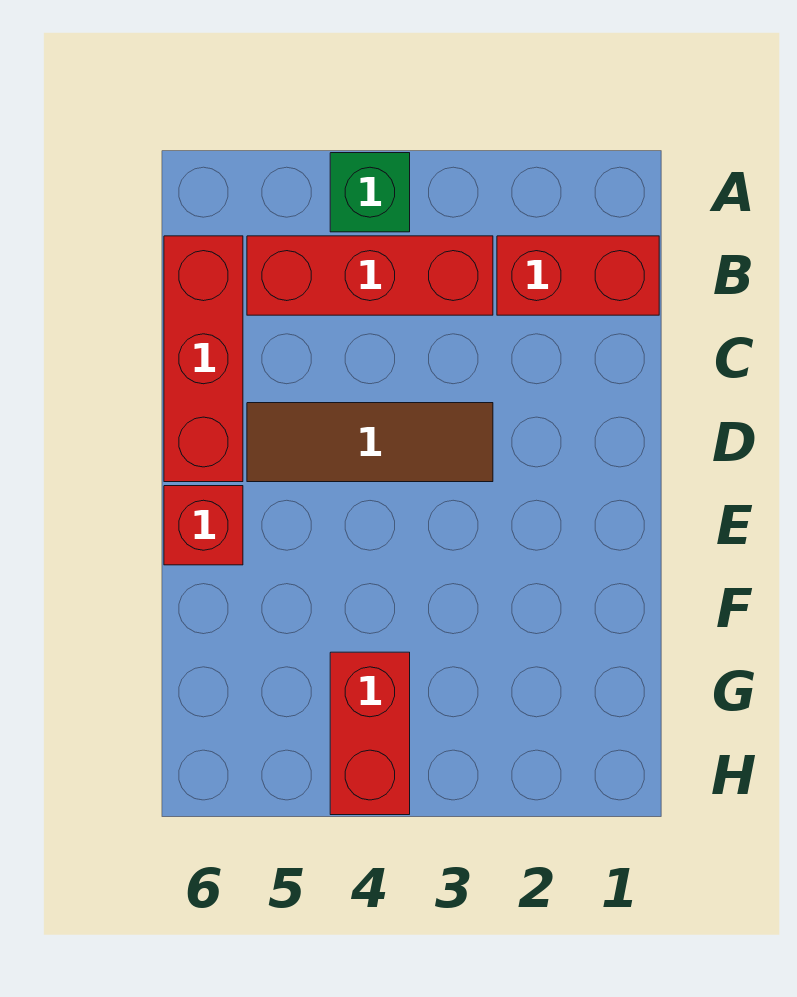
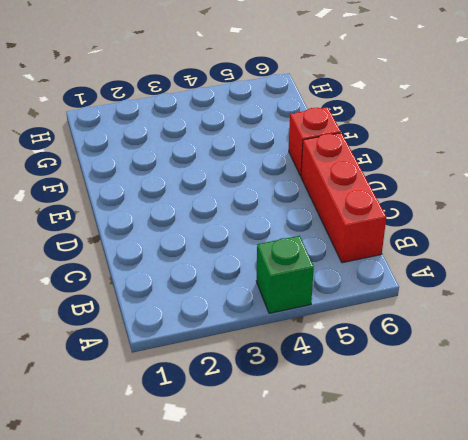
none -> red brick B1:B2 level 1
none -> red brick B3:B5 level 1

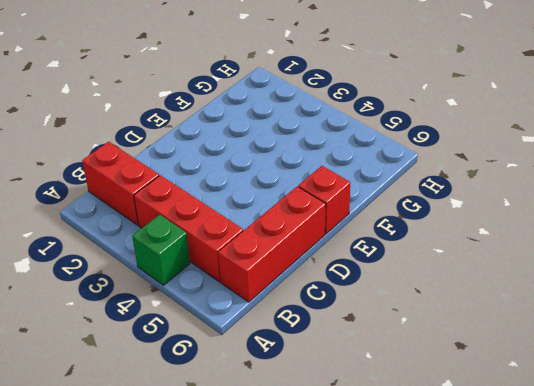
none -> brown tile D3:D5 level 1
none -> red brick G4:H4 level 1

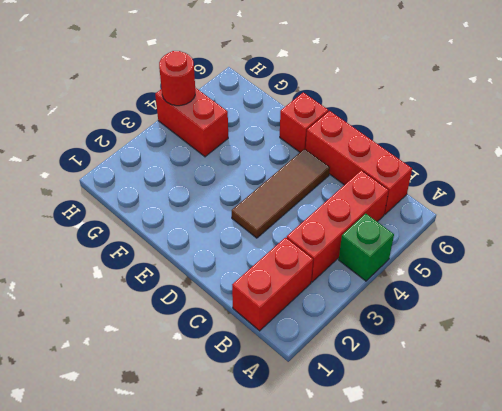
red round brick H4 level 2 -> none

